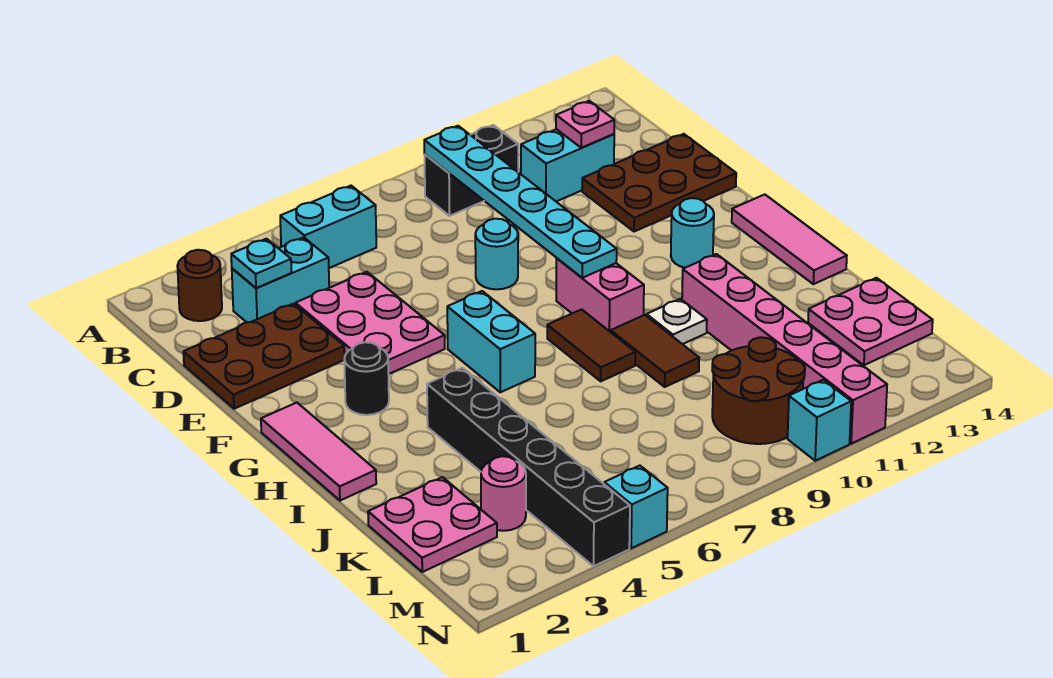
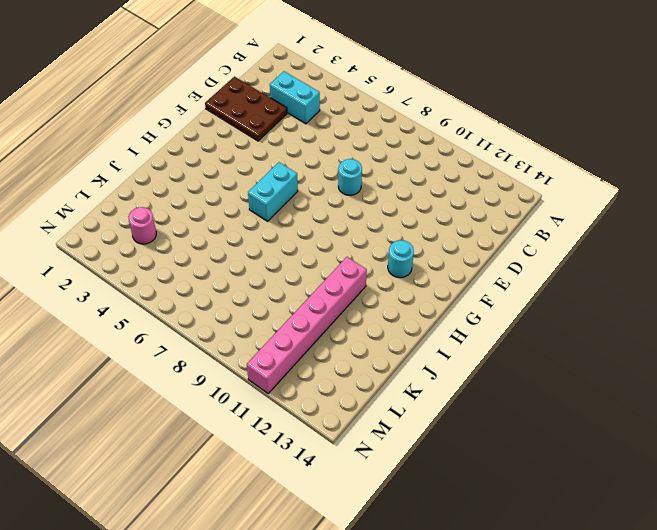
none -> brown round brick B2 level 1
none -> cyan brick B5:B6 level 1
none -> black brick B9:B10 level 1

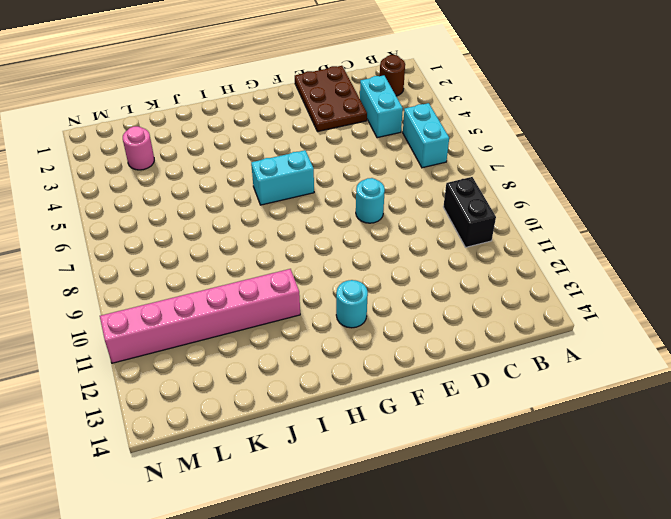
none -> cyan brick C11:C12 level 1
none -> pink plate D4:F5 level 1
none -> brown plate D12:E14 level 1

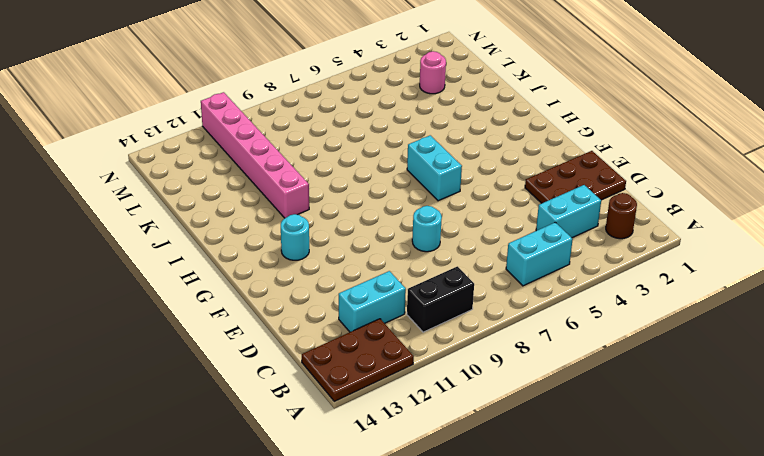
brown plate A12:B14 level 1 -> brown plate D12:E14 level 1
none -> pink plate D4:F5 level 1
none -> pink tile G1:I1 level 1
none -> black round brick G3 level 1

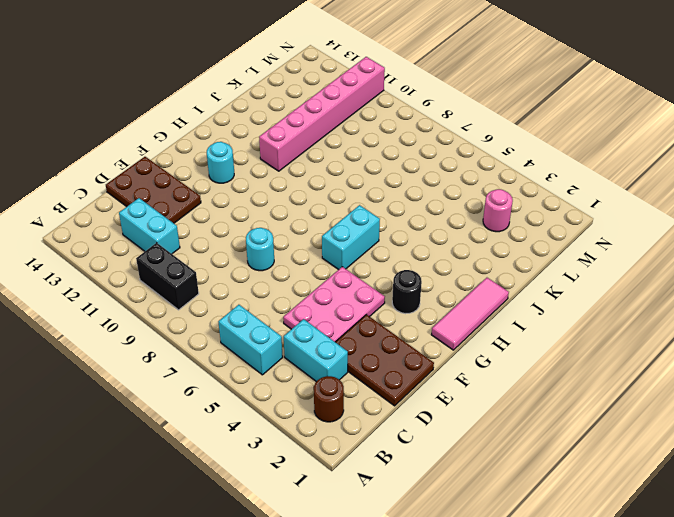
none -> pink brick G9:H9 level 1
none -> pink tile G14:I14 level 1
none -> brown tile H8:I8 level 1

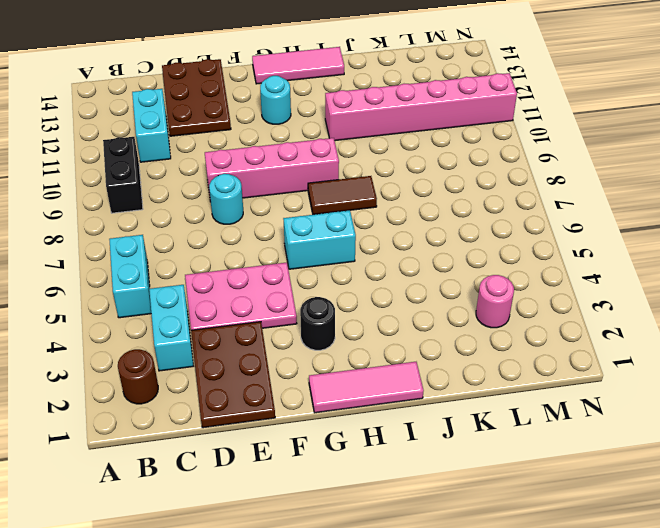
pink brick E9:H9 level 1 -> pink brick G9:H9 level 1
none -> black brick I4:N4 level 1
none -> brown tile I9:J9 level 1
none -> white plate I10 level 1

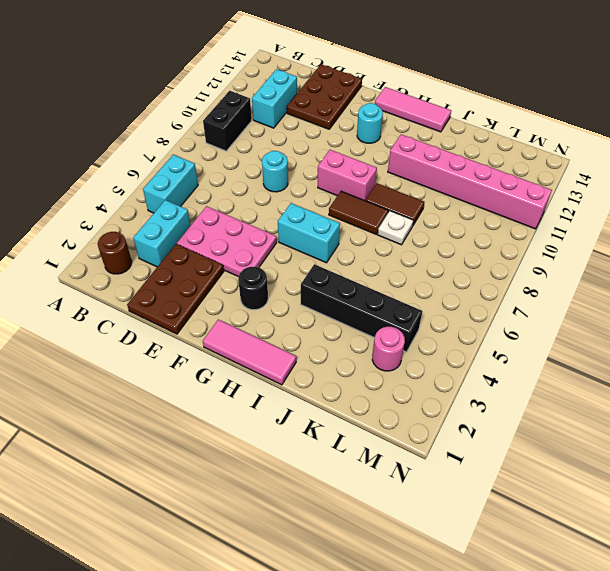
black brick I4:L4 level 1 -> black brick I4:N4 level 1
white plate J8 level 1 -> white plate I10 level 1
none -> pink plate K1:L2 level 1
none -> pink plate K13:L14 level 1
none -> brown round brick L9:M10 level 1

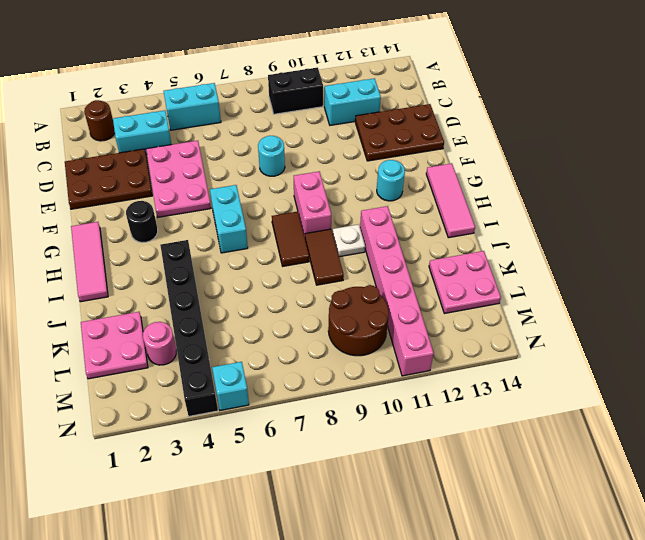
none -> cyan brick N10 level 1
none -> cyan plate B9:G9 level 2
none -> cyan plate C3 level 2

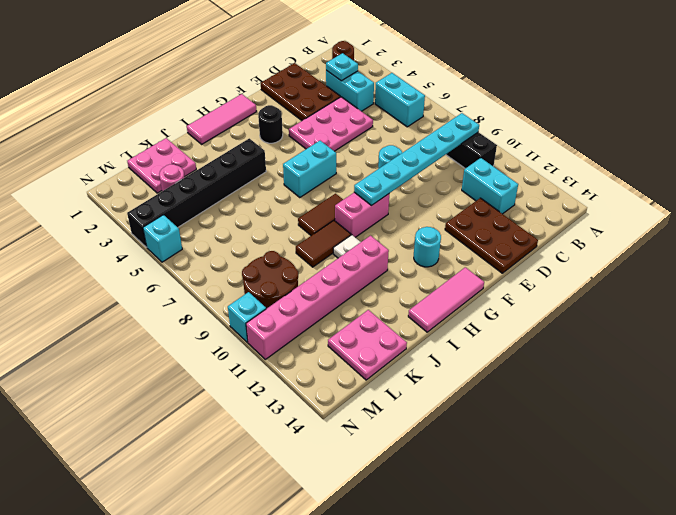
none -> pink plate C12 level 2

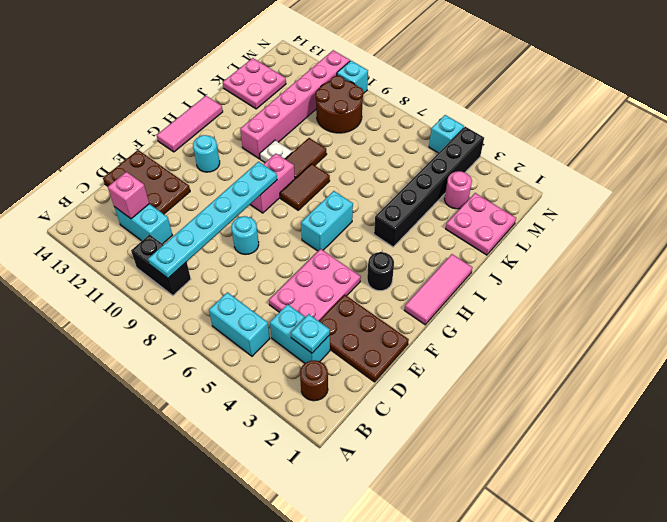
pink brick C12 level 2 -> pink plate C12 level 2

